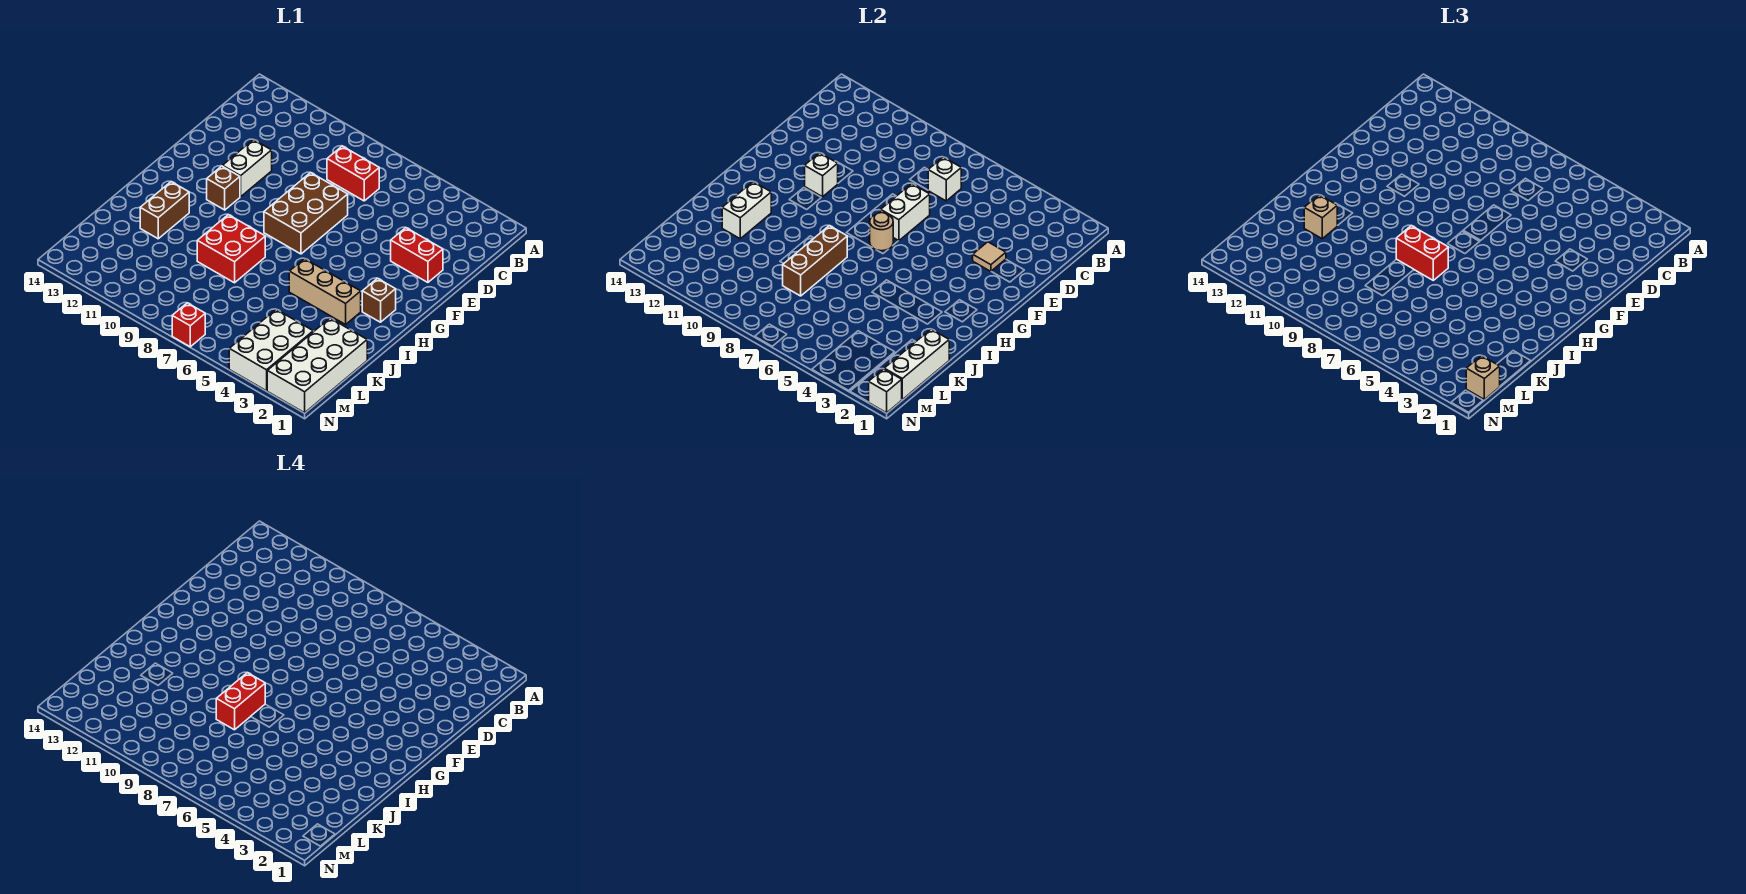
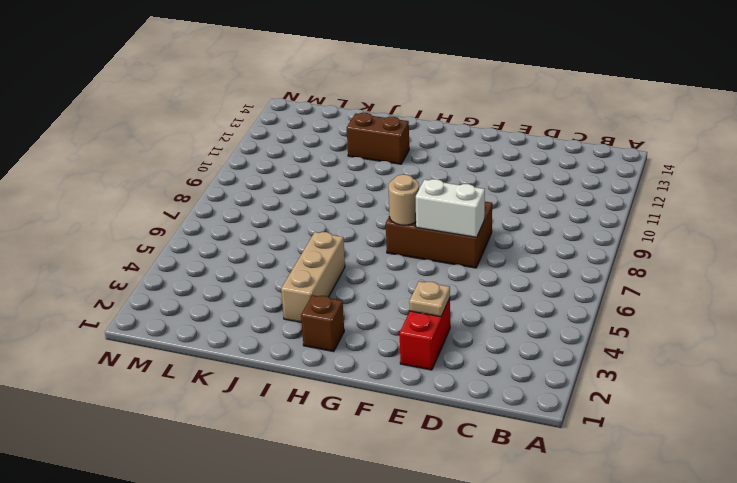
tan plate E3 level 2 -> tan tile E3 level 2
none -> red brick C7:C8 level 1
none -> white brick E11:F11 level 1
none -> brown brick G11 level 1

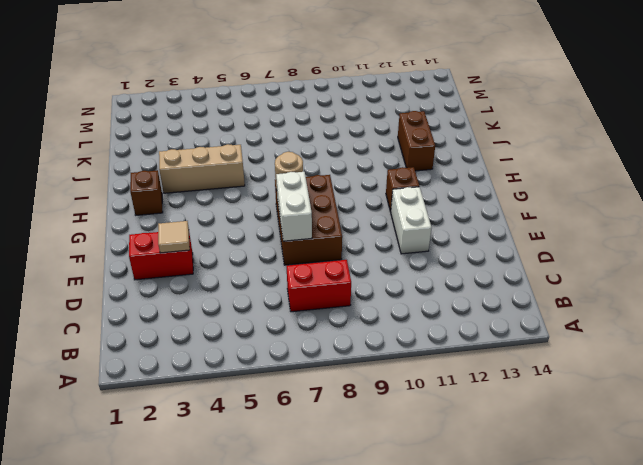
none -> red brick I8:J9 level 1
none -> white brick K1:N2 level 1
none -> white brick L3:N4 level 1

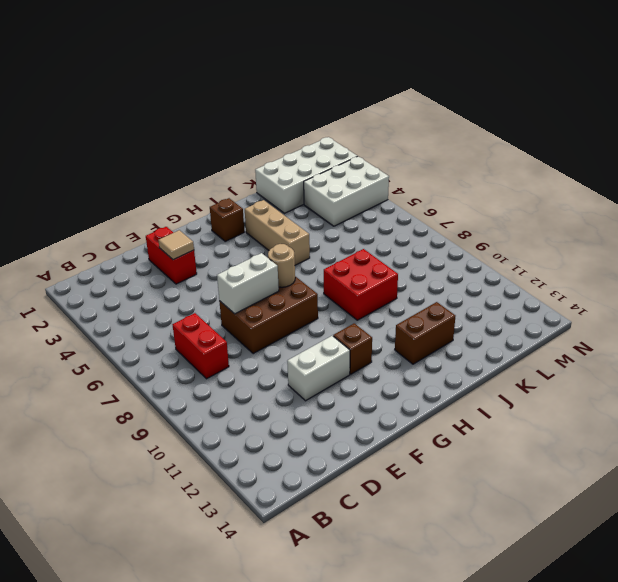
none -> red brick N7 level 1
none -> white brick C7 level 2
none -> white brick F11 level 2

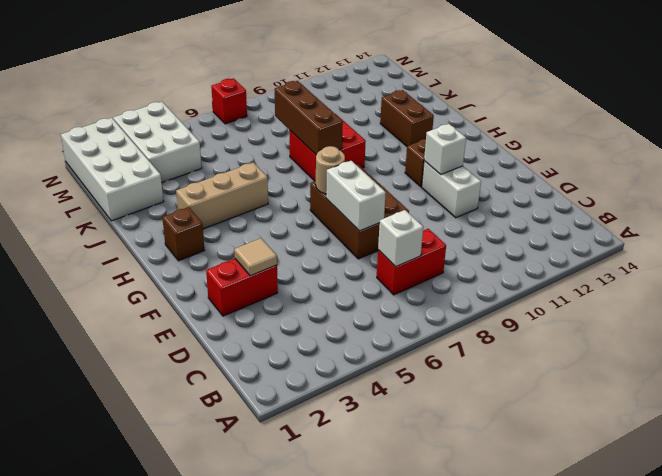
none -> white brick I12:J12 level 2
none -> white brick K1:M1 level 2
none -> white brick N1 level 2

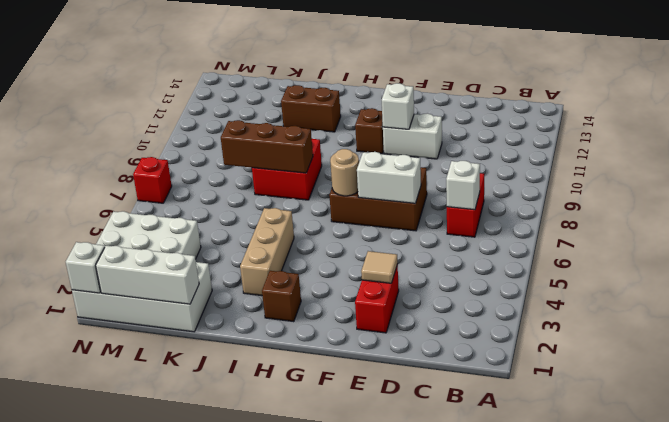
none -> white brick I12:J12 level 2
none -> red brick I7:I8 level 3
none -> tan brick J12 level 3

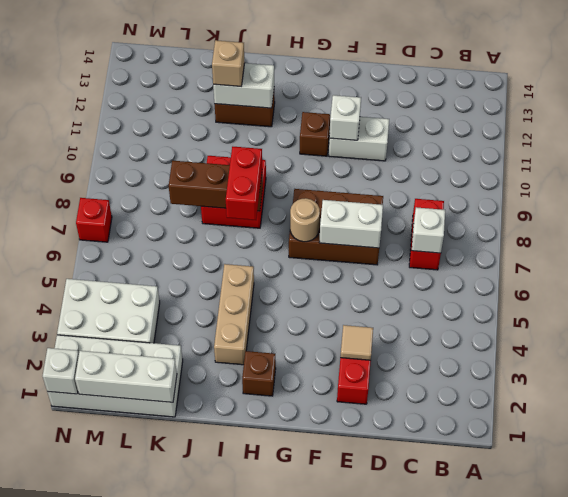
none -> tan brick M1 level 3
none -> red brick I8:J8 level 4

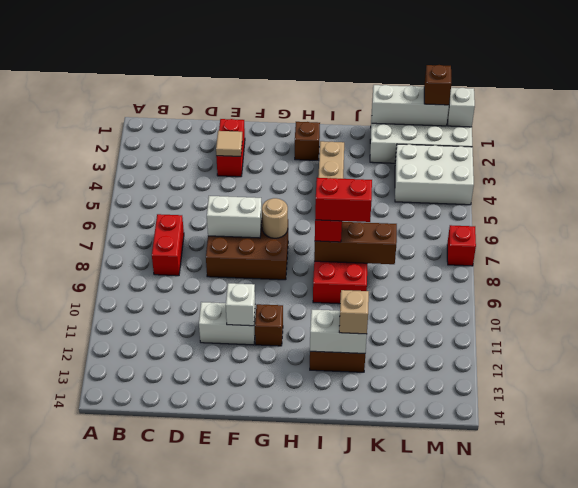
brown brick M1 level 3 -> tan brick M1 level 3
none -> white brick C7 level 2

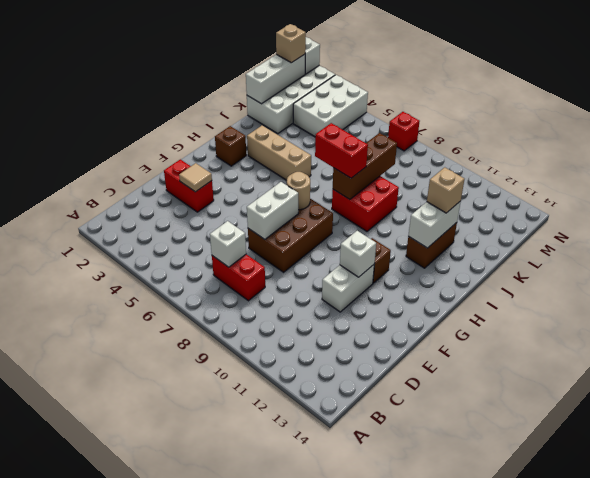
none -> red brick I8:J8 level 4

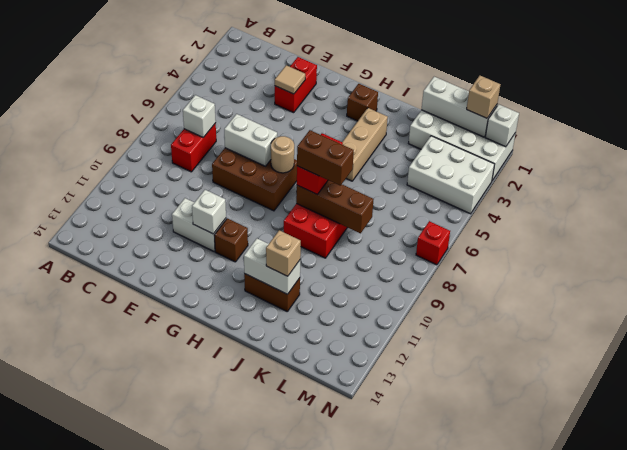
brown brick I8:J8 level 4 -> red brick I8:J8 level 4

